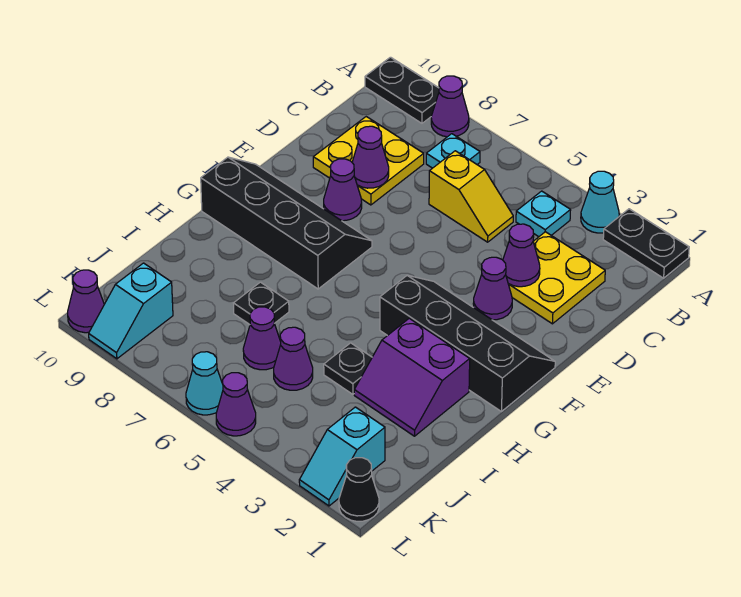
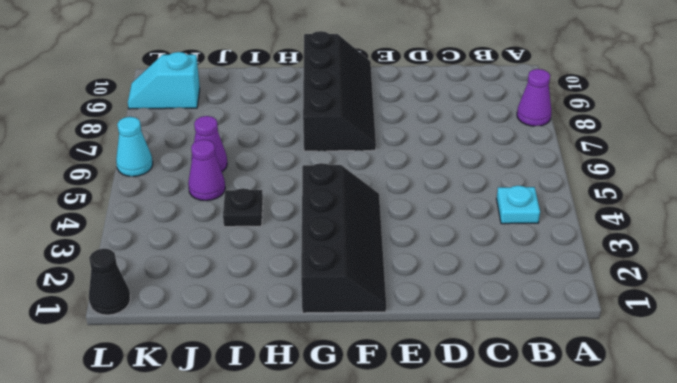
none -> black plate A1:A2 level 1
none -> cyan cone A3 level 1
none -> black plate A9:A10 level 1

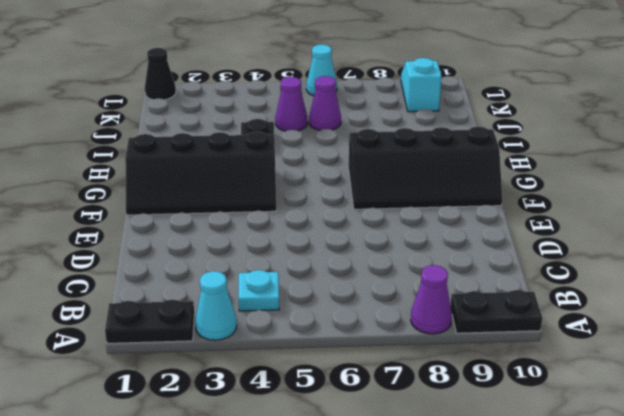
none -> cyan plate B7 level 1
none -> yellow plate C2:D3 level 1
none -> yellow slope C5:C6 level 1 top 6

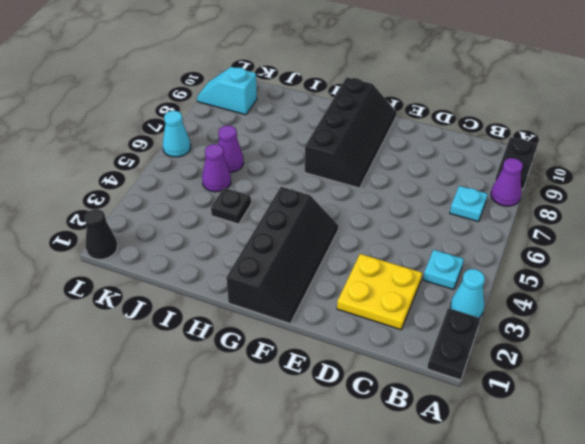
none -> yellow slope C5:C6 level 1 top 6
none -> yellow plate C8:D9 level 1
none -> purple cone E3 level 1

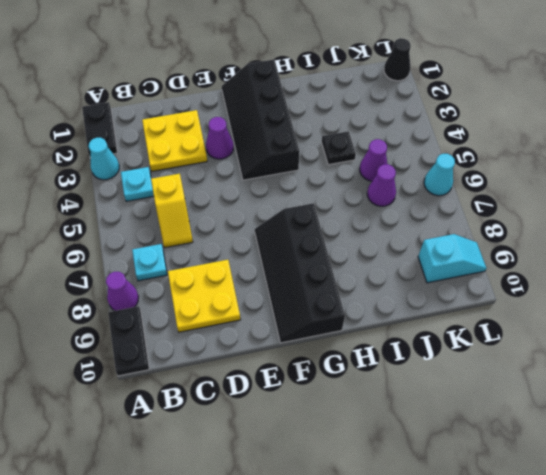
yellow slope C5:C6 level 1 top 5 -> yellow slope C5:C6 level 1 top 6
none -> purple cone E8 level 1
none -> purple slope H2:I3 level 1 top H
none -> black plate I7 level 1

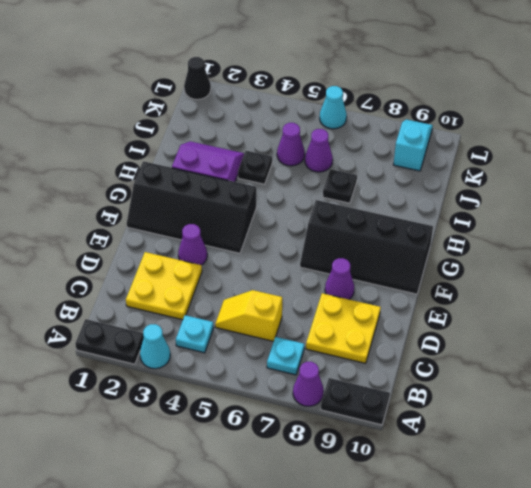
none -> cyan slope K2:L2 level 1 top K
none -> purple cone L5 level 1
none -> purple cone L10 level 1

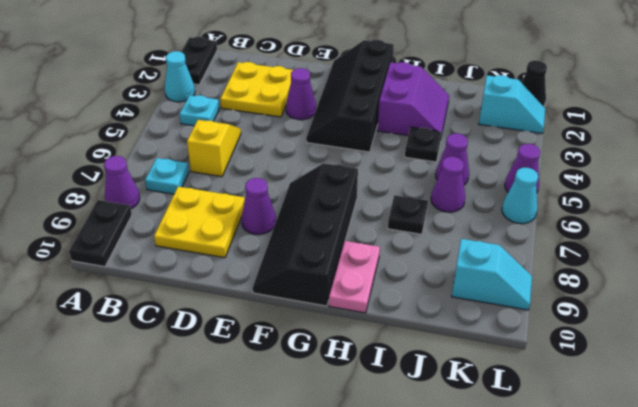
pink plate H9:H10 level 1 -> none
none -> purple cone L10 level 1
none -> purple cone D3 level 2
none -> purple cone D8 level 2

